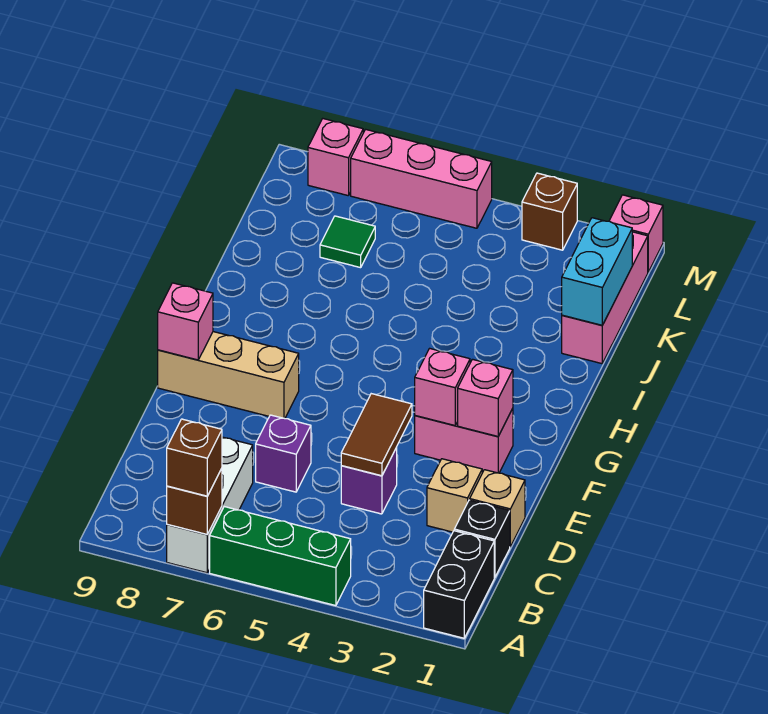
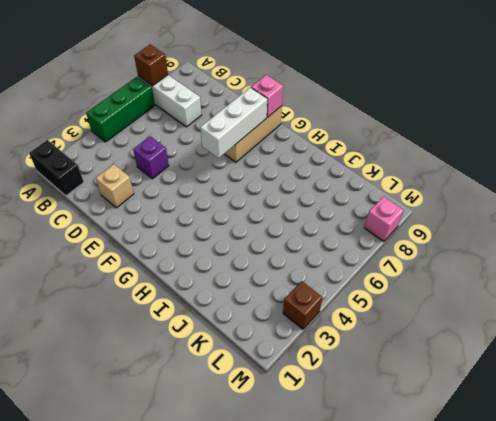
white brick F6:F8 level 2 -> none
none -> black brick C1 level 1
none -> tan brick D1 level 1
none -> purple brick D6 level 1

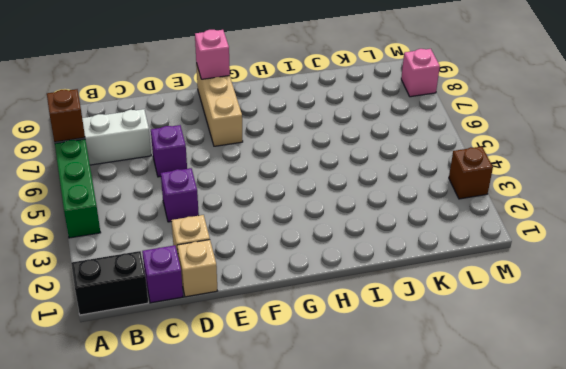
purple brick C1 level 1 -> black brick C1 level 1
none -> pink brick F2:F3 level 1
none -> pink brick J1:L1 level 1
none -> green tile K7 level 1

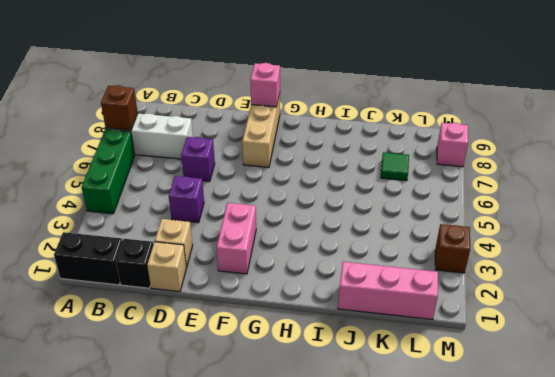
none -> pink brick M1 level 1
none -> pink brick M5:M7 level 1
none -> brown tile D4:E4 level 2

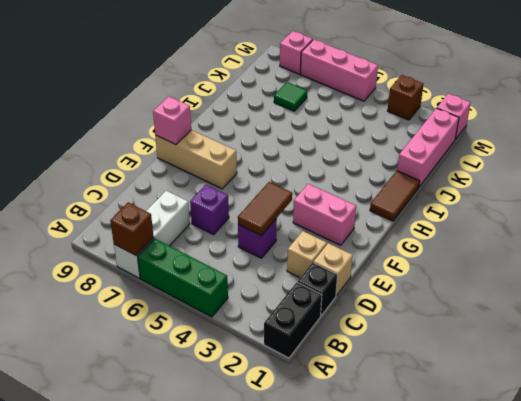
brown tile H1:I1 level 1 -> none
none -> pink brick F2 level 2
none -> pink brick F3 level 2
none -> cyan brick J1:K1 level 2

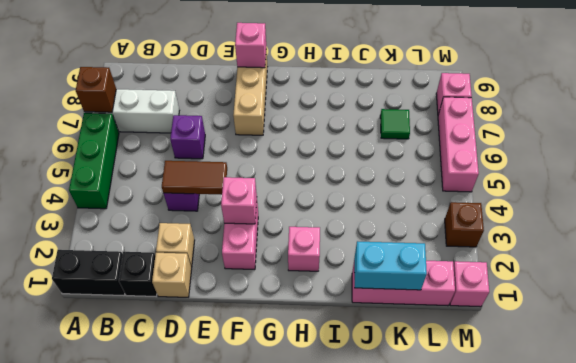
pink brick H2 level 1 -> pink brick F2 level 2
none -> brown brick A7 level 3

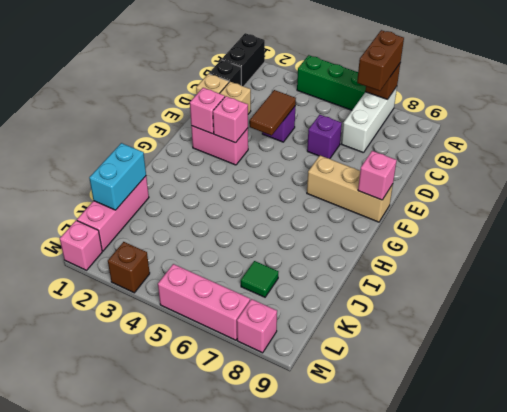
brown brick A7:B7 level 3 -> brown brick A7 level 3

